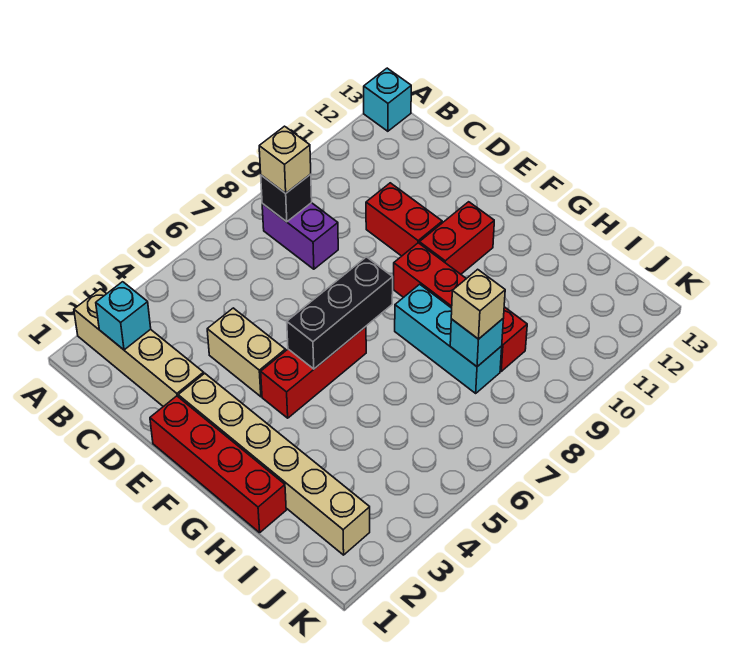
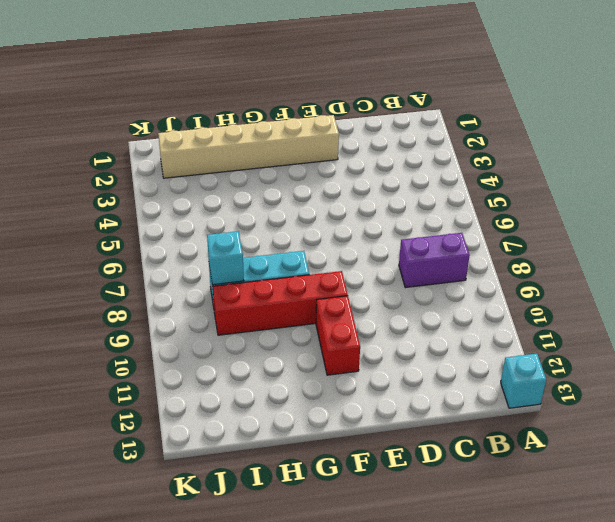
none -> tan brick A2:D2 level 1
none -> tan brick D4:E4 level 1
none -> red brick D10:E10 level 1

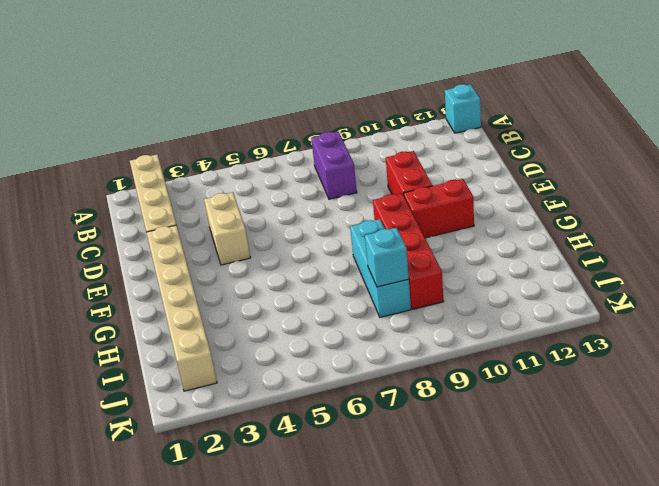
none -> red brick E1:H1 level 1
none -> red brick F4:F6 level 1
none -> cyan brick B2 level 2

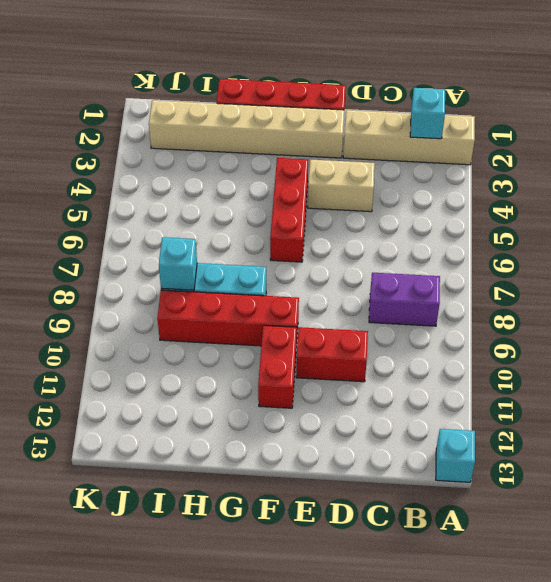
none -> black brick B8 level 2
none -> black brick F5:F7 level 2
none -> tan brick B8 level 3

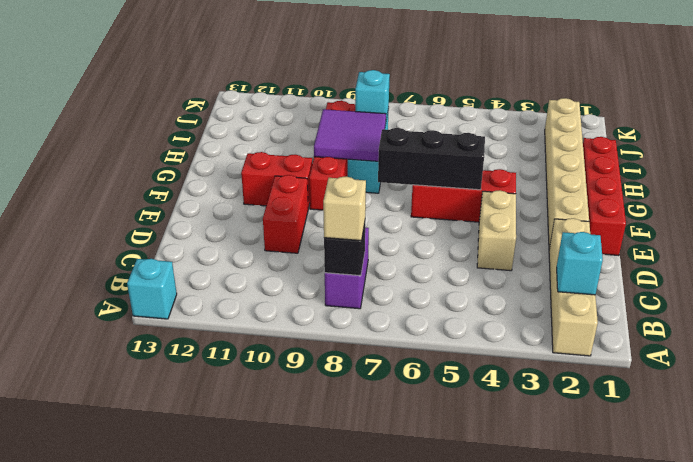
purple tile G8:H9 level 2 -> none
none -> tan brick I8 level 3

